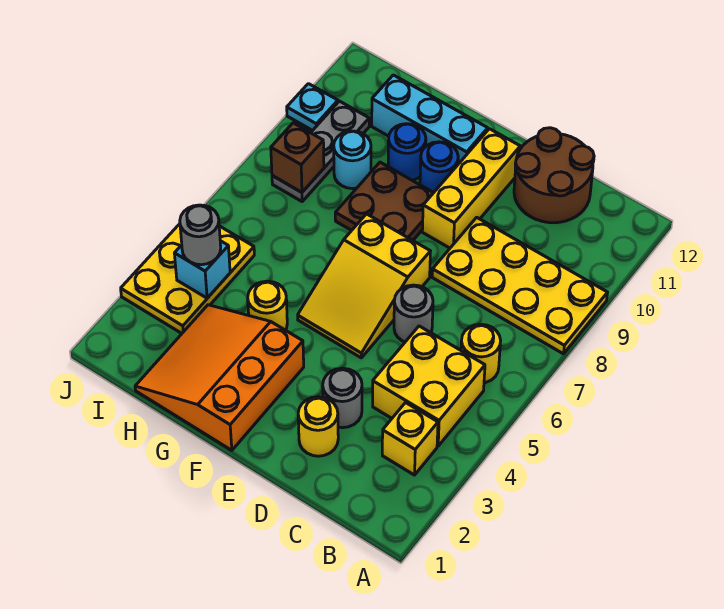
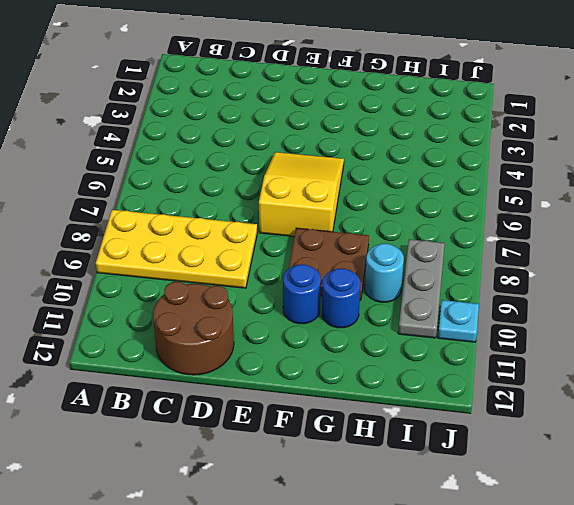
none -> yellow brick B3 level 1
none -> yellow brick B4:C5 level 1
none -> yellow round brick B6 level 1

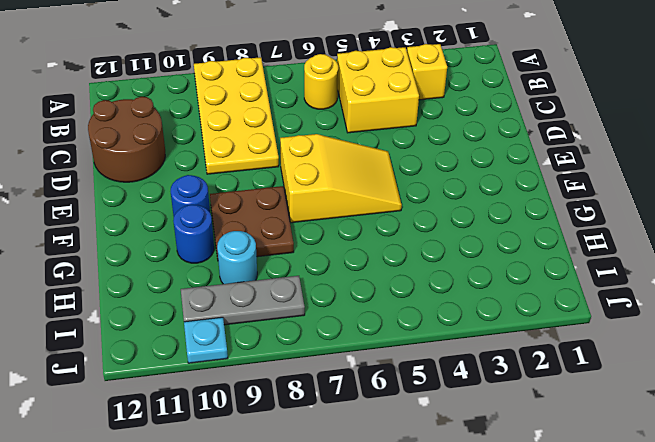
none -> yellow round brick D2 level 1
none -> grey round brick D3 level 1
none -> grey round brick D6 level 1

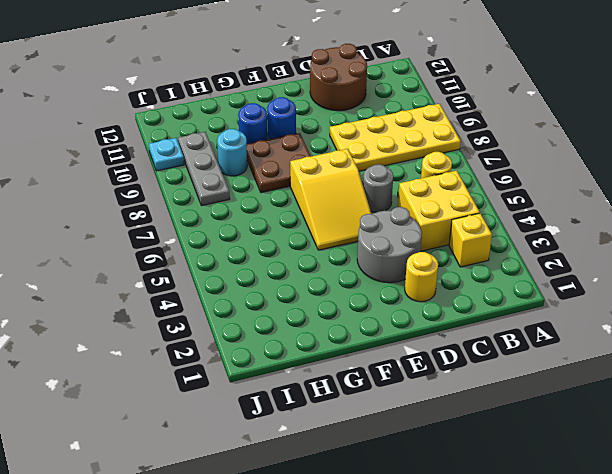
grey round brick D3:E4 level 1 -> grey round brick D3 level 1
none -> yellow brick E9:E11 level 1
none -> orange slope F1:H3 level 1 top F
none -> cyan brick F11:H11 level 1

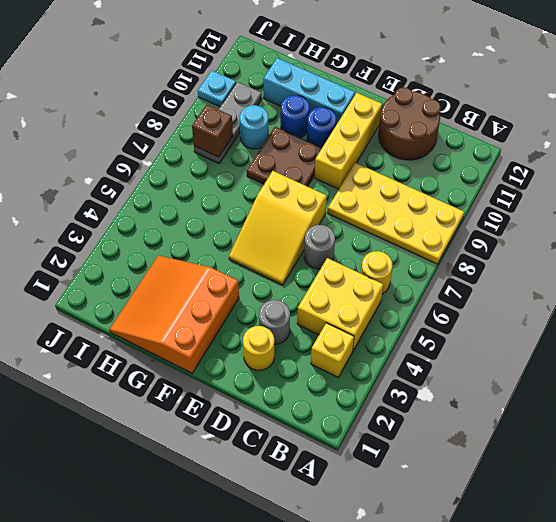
none -> yellow round brick G4 level 1
none -> yellow plate I3:J5 level 1
none -> cyan brick I4 level 2

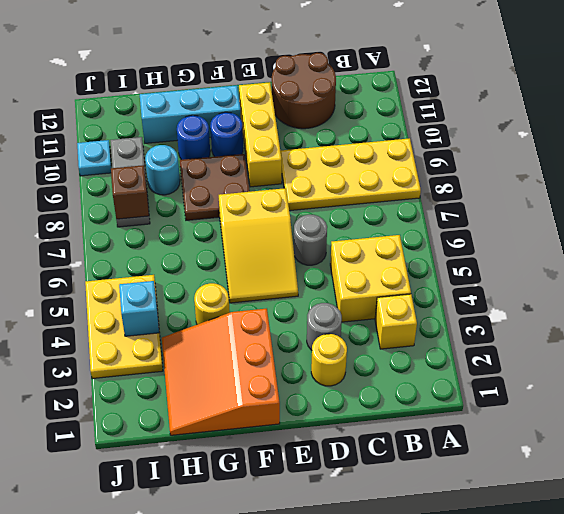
none -> yellow round brick B6 level 1
none -> grey round brick I4 level 3

